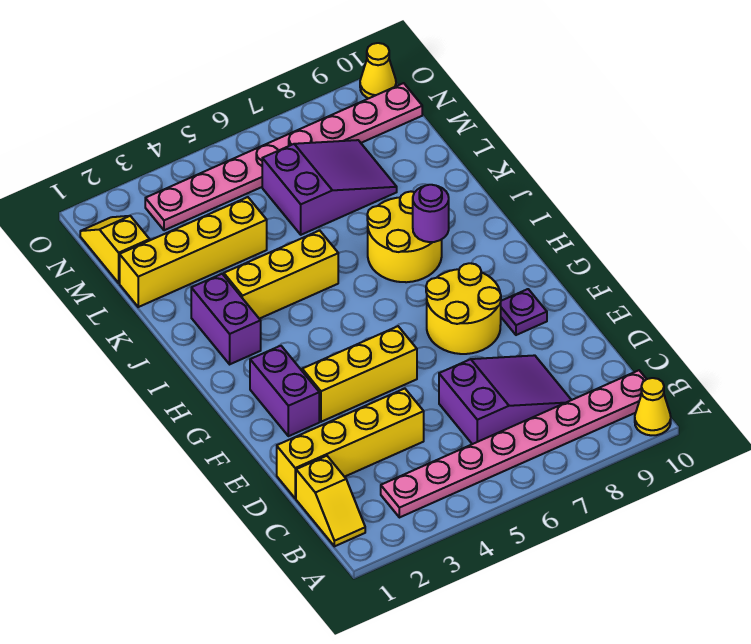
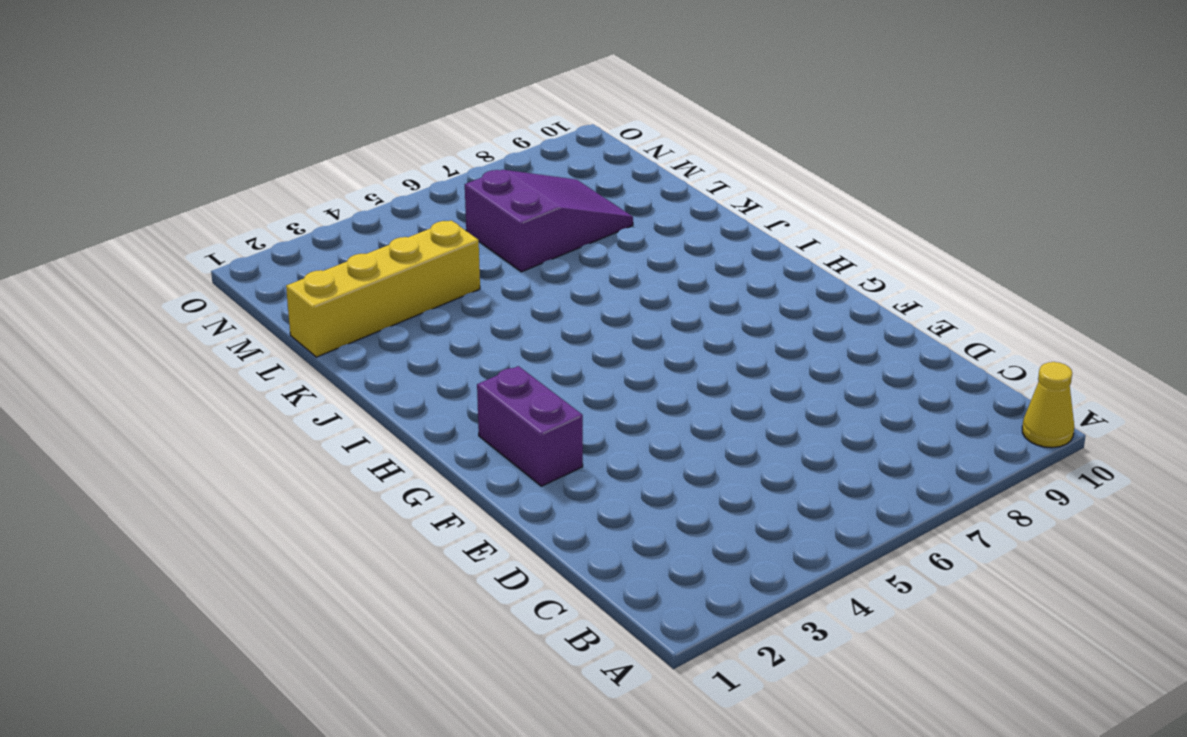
none -> yellow slope B1:C1 level 1 top C
none -> pink plate B3:B10 level 1
none -> purple slope C6:D8 level 1 top 6

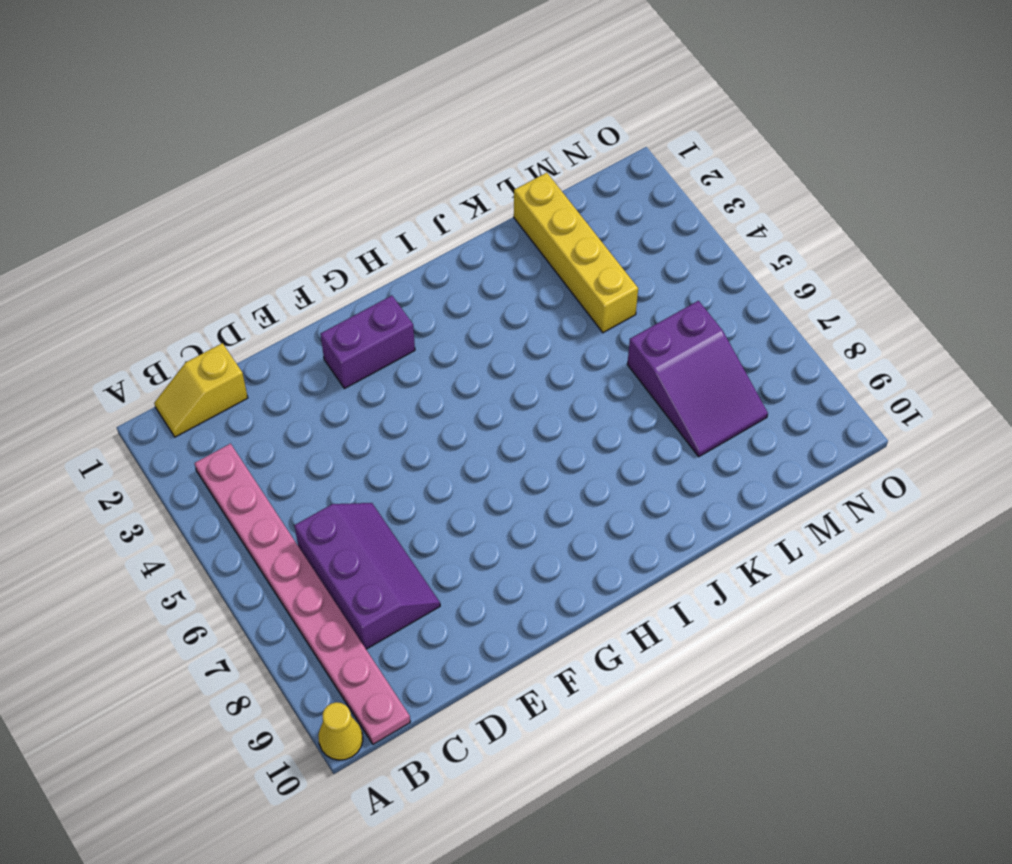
purple slope C6:D8 level 1 top C -> purple slope C6:D8 level 1 top 6
none -> yellow brick D1:D4 level 1
none -> yellow brick F3:F5 level 1
none -> yellow round brick F7:G8 level 1

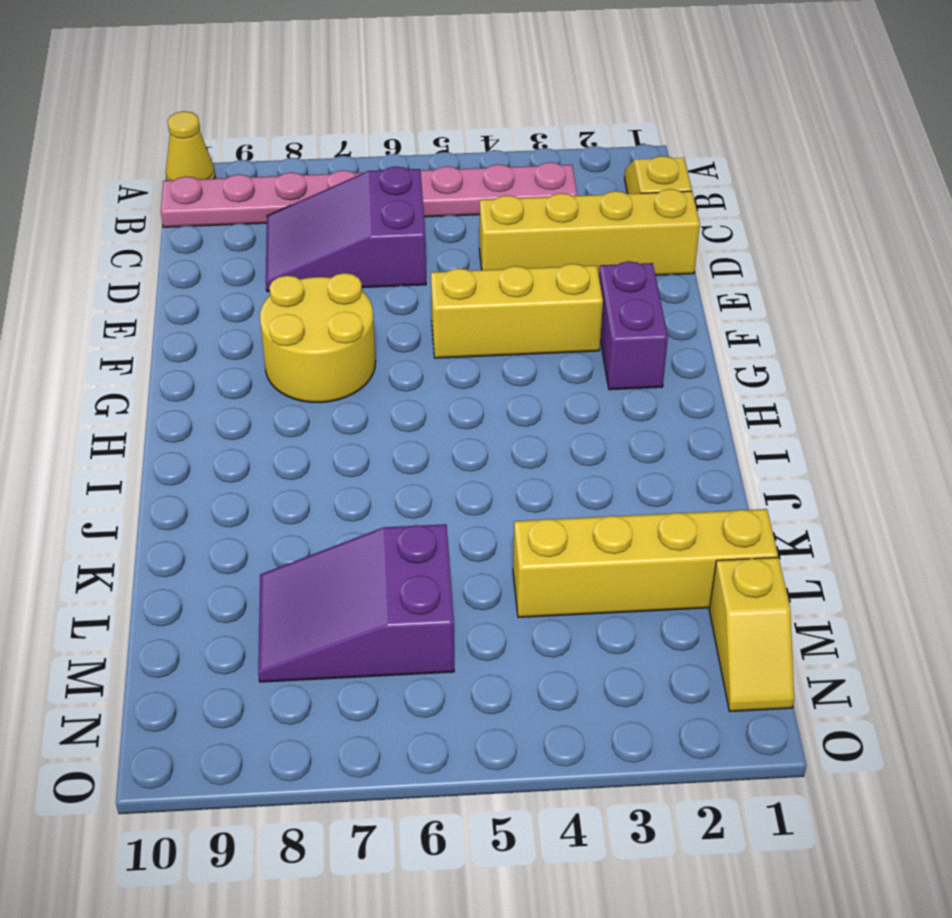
none -> purple plate F9 level 1
none -> purple brick I2:J2 level 1
none -> yellow round brick I7:J8 level 1

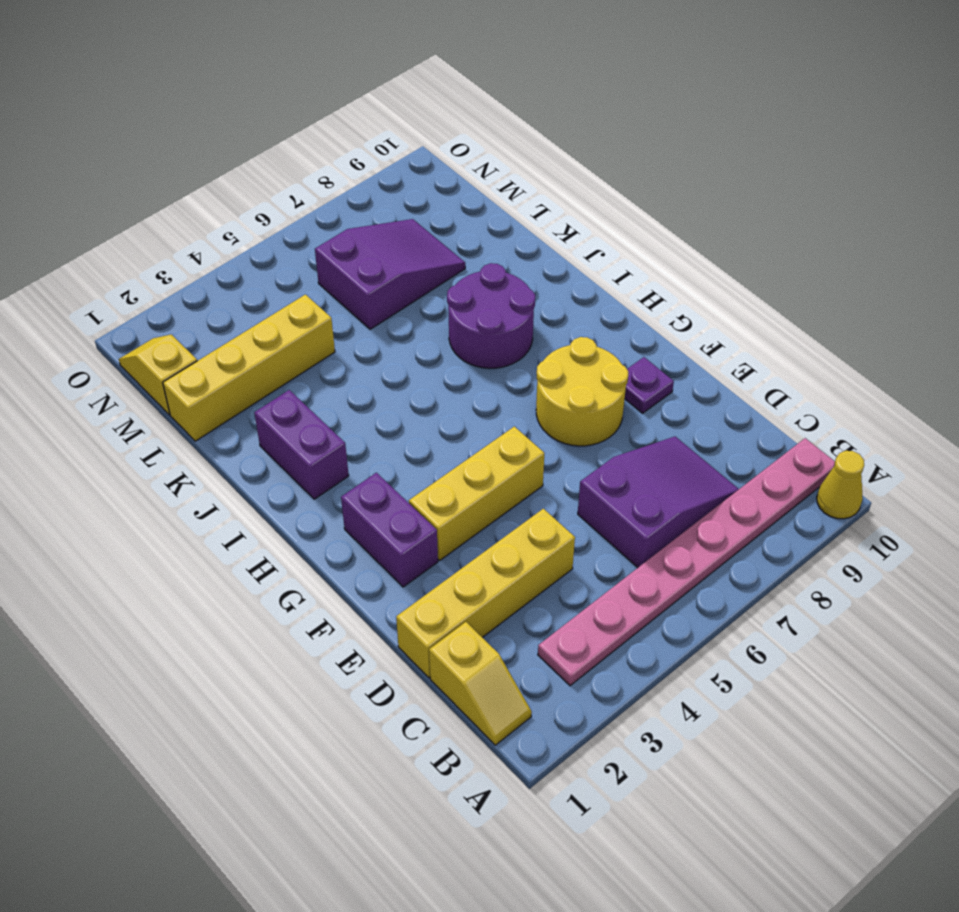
purple round brick I7:J8 level 1 -> yellow round brick I7:J8 level 1
none -> yellow brick J3:J5 level 1
none -> pink plate N3:N10 level 1
none -> yellow cone O10 level 1

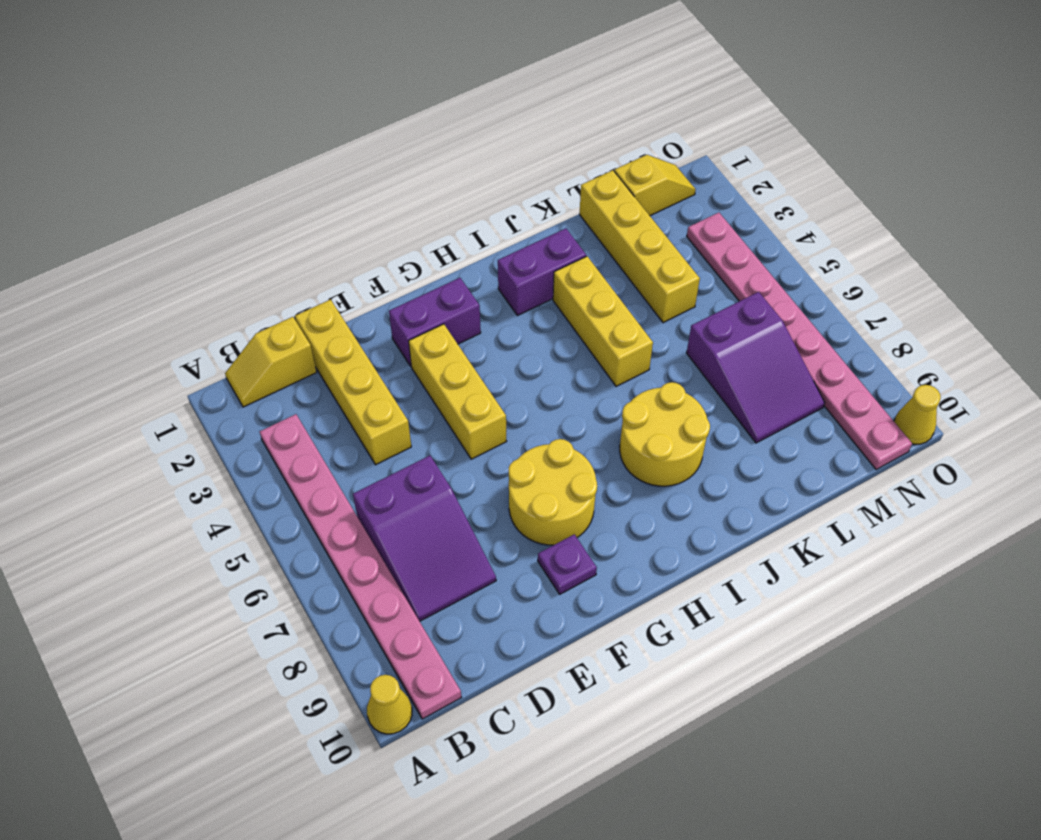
none -> purple round brick I8 level 2

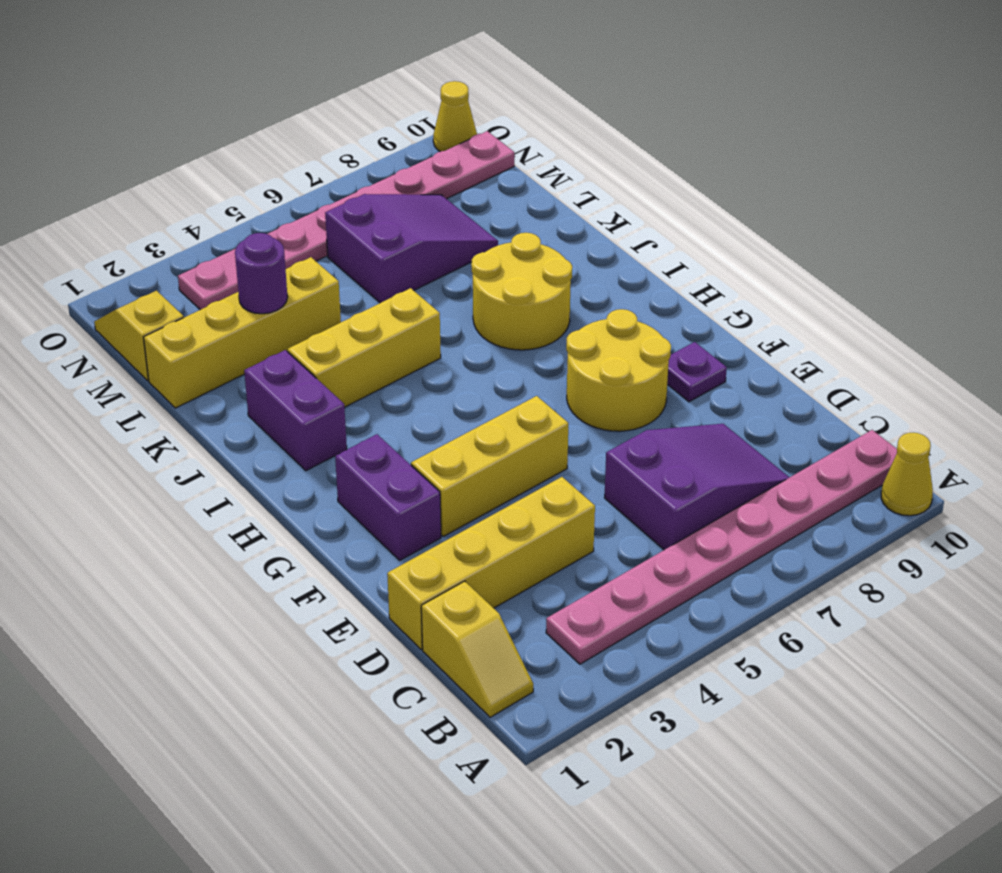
purple round brick L3 level 2 -> purple round brick I8 level 2

